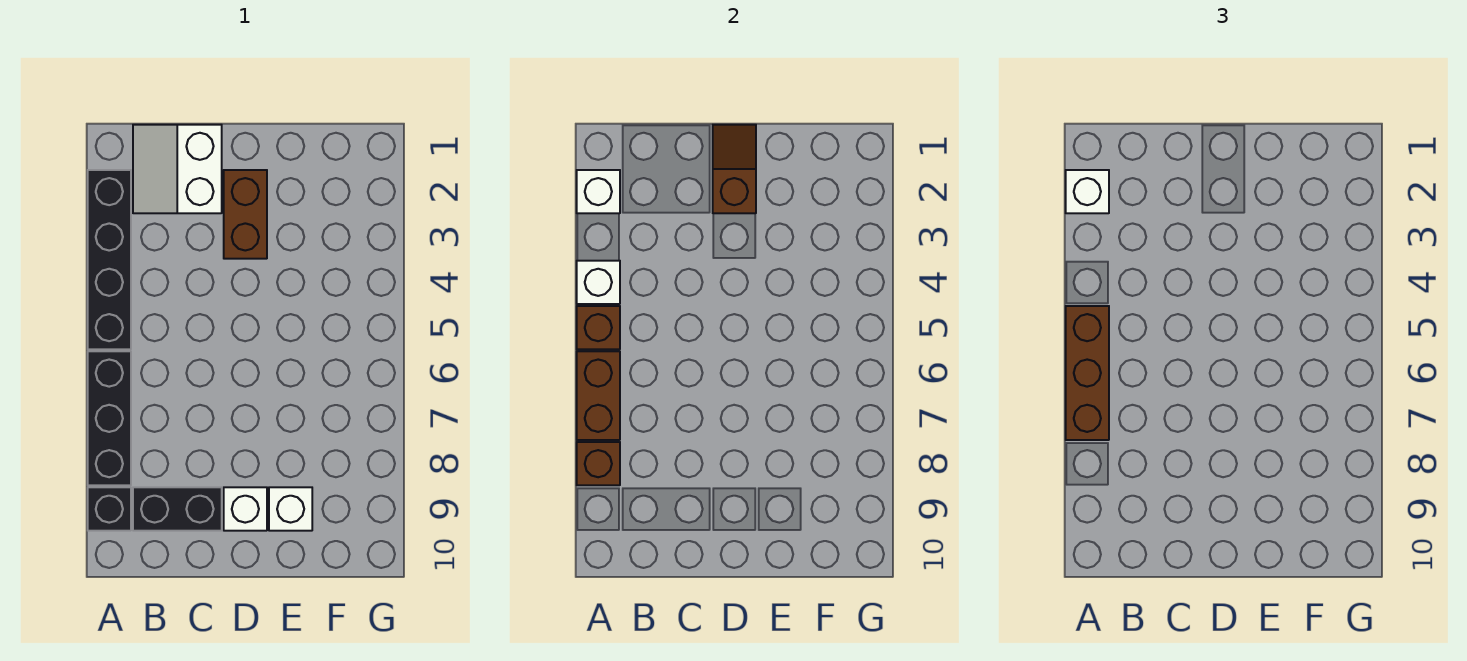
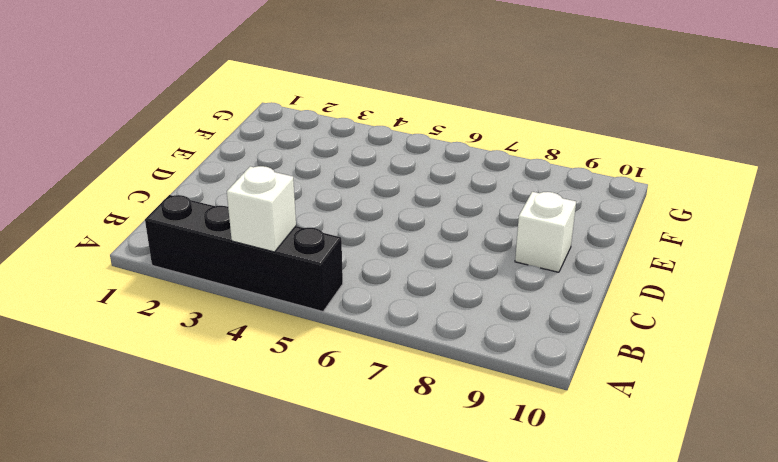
none -> black brick A6:A8 level 1
none -> black brick A9 level 1
none -> white slope B1:C2 level 1 top C

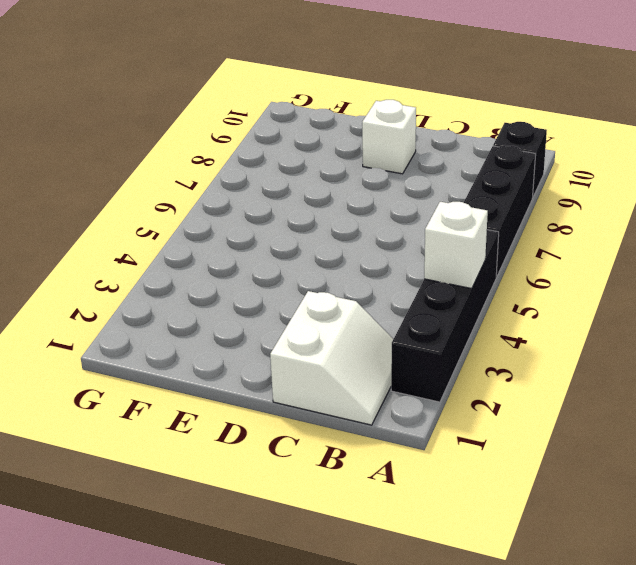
none -> black brick B9:C9 level 1
none -> brown brick D2:D3 level 1
none -> white brick E9 level 1

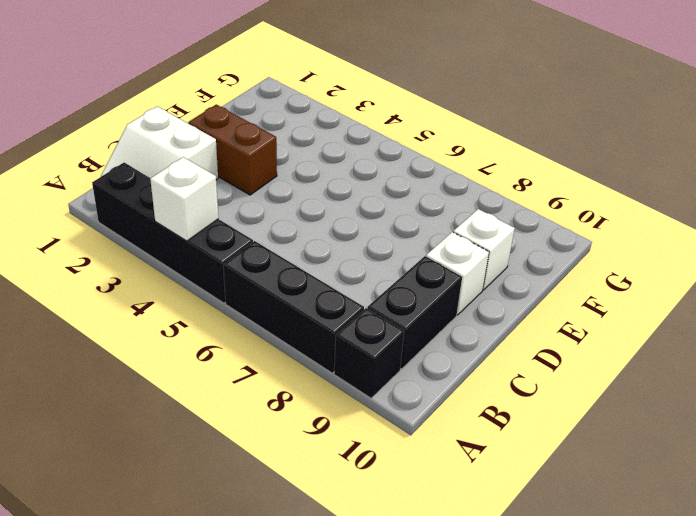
none -> white brick A2 level 2
none -> brown brick A5 level 2
none -> brown brick A6:A7 level 2

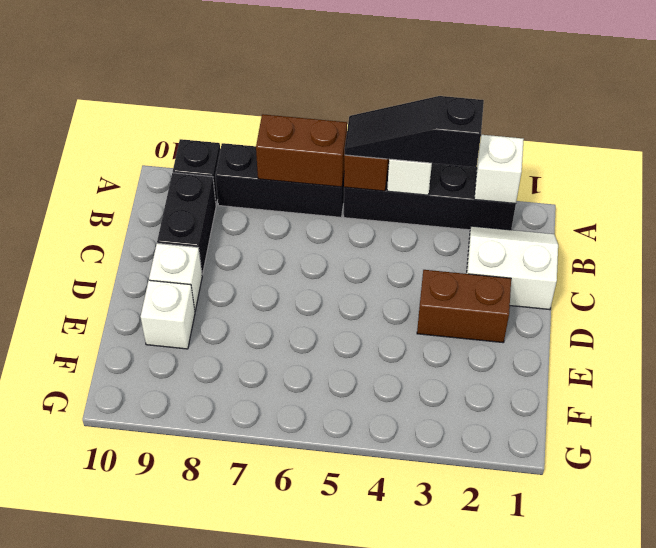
black slope A3:A5 level 3 top 3 -> brown brick A5:A7 level 3
none -> brown brick A8 level 2
none -> brown slope D1:D2 level 2 top 2
none -> white brick A2 level 3

